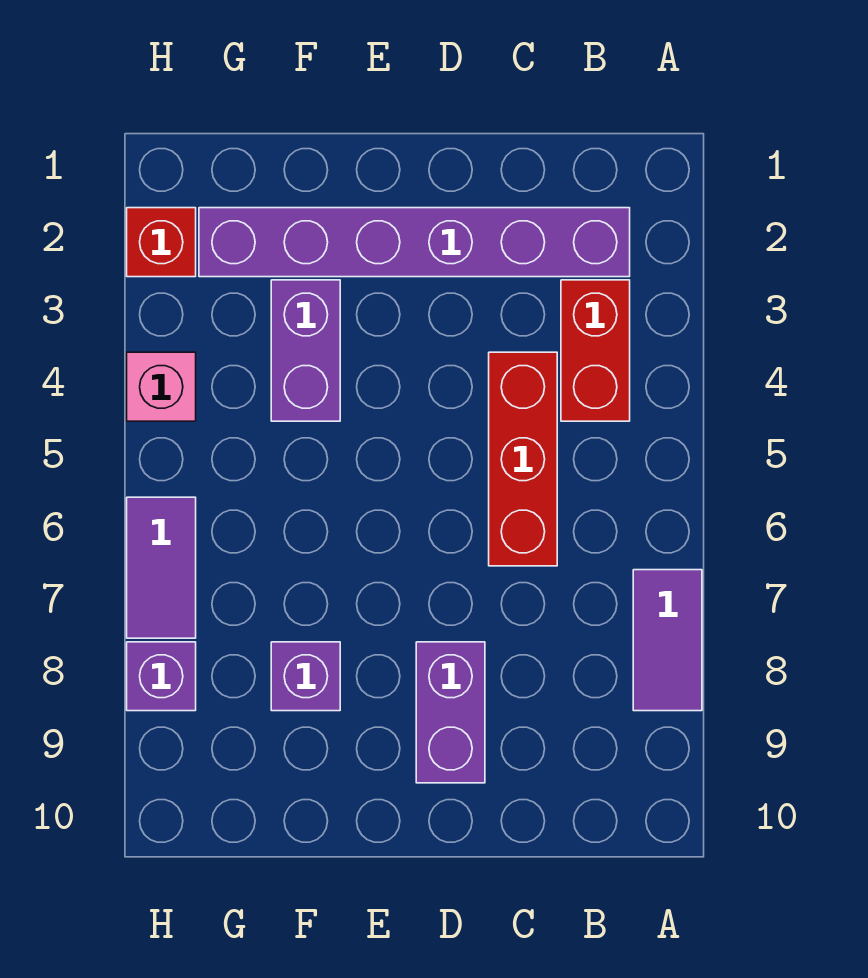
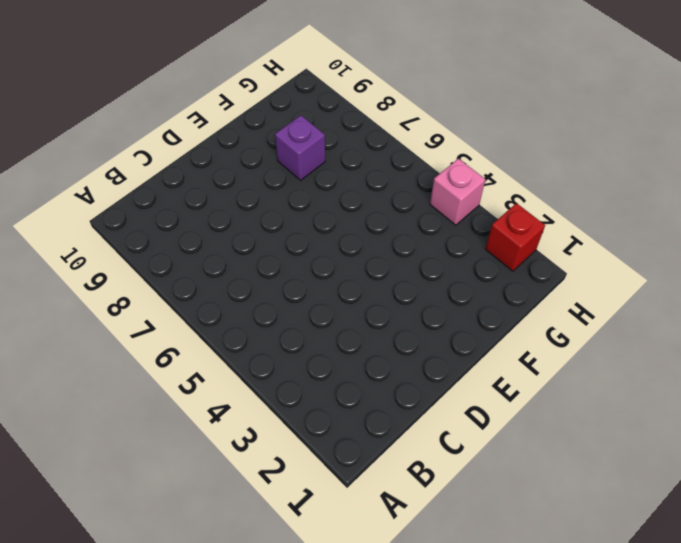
none -> purple tile A7:A8 level 1
none -> purple brick B2:G2 level 1

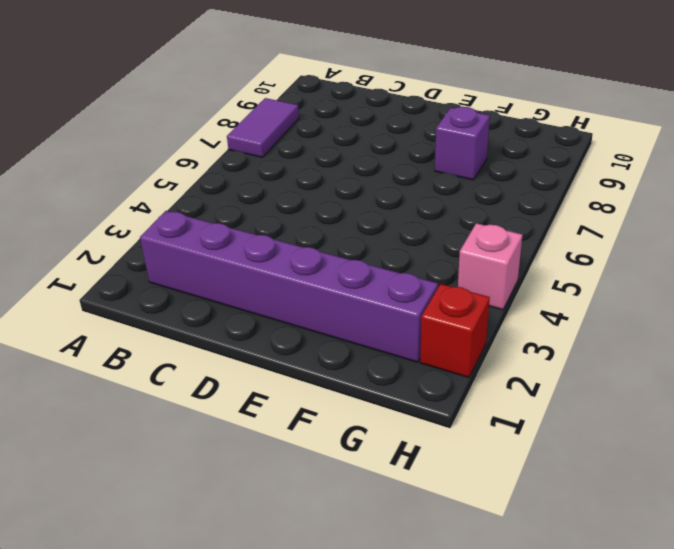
none -> red brick B3:B4 level 1
none -> red brick C4:C6 level 1

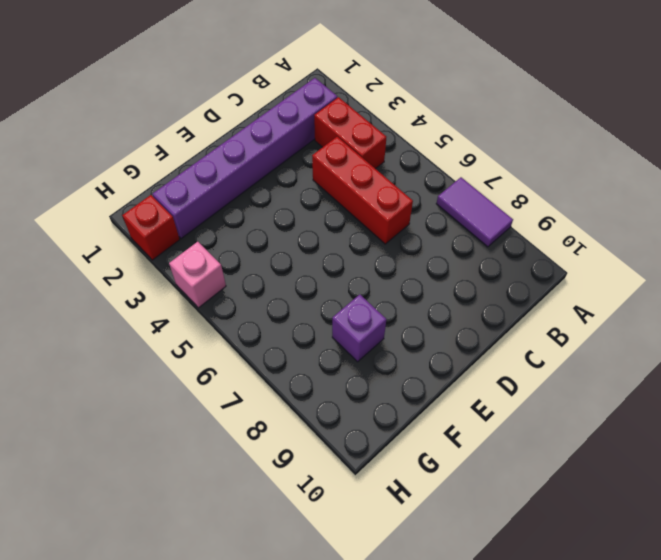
none -> purple brick D8:D9 level 1
none -> purple brick F3:F4 level 1

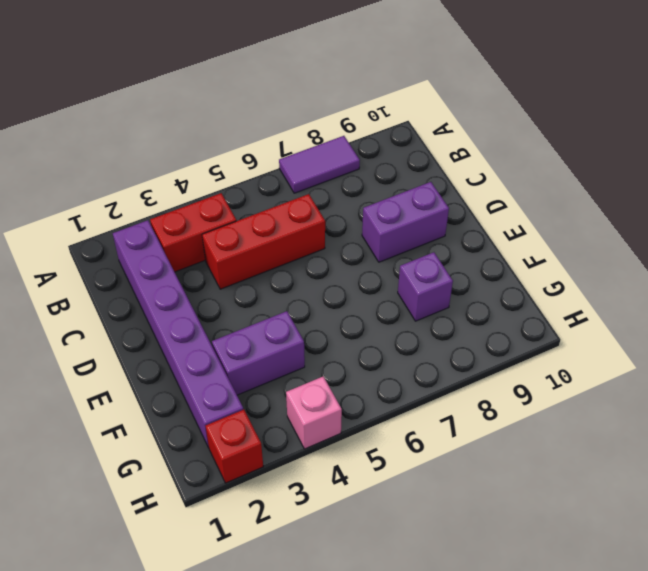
none -> purple tile H6:H7 level 1
none -> purple brick H8 level 1

